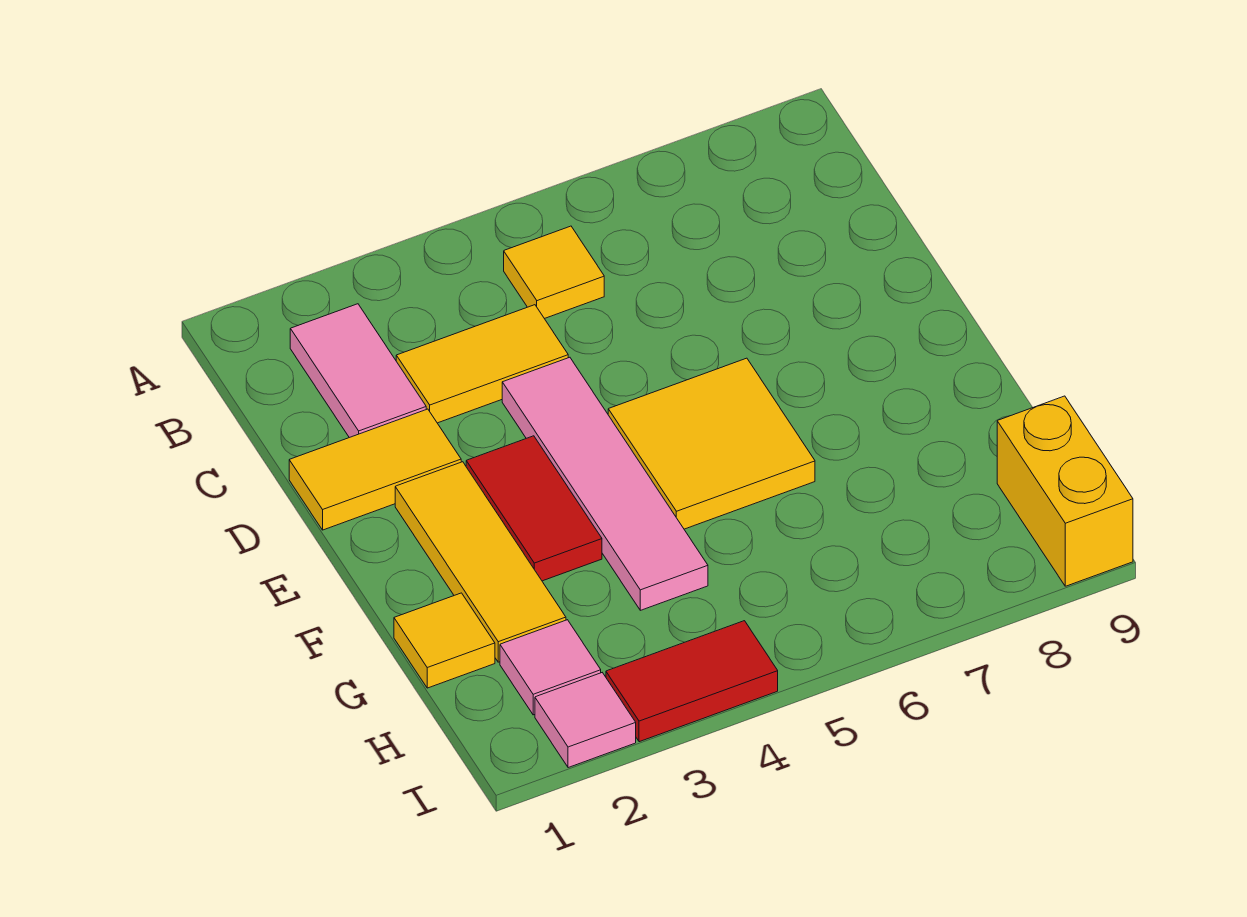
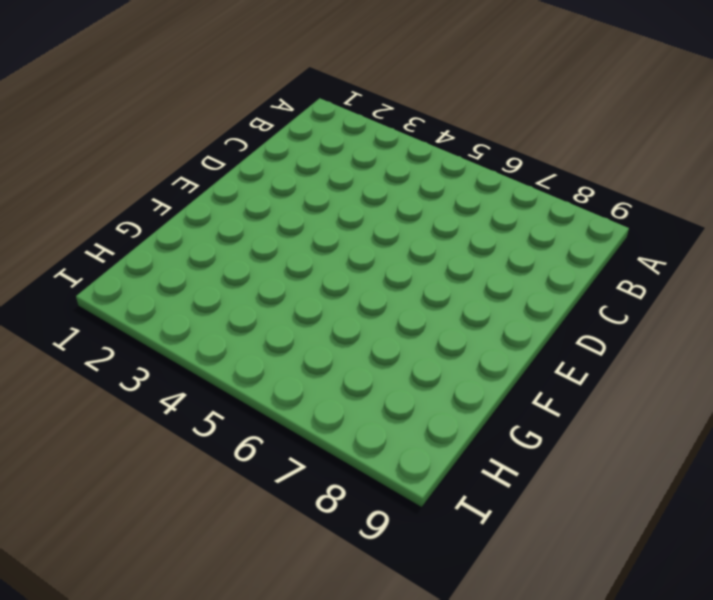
none -> pink tile B2:C2 level 1
none -> yellow tile B5 level 1
none -> yellow tile C3:C4 level 1

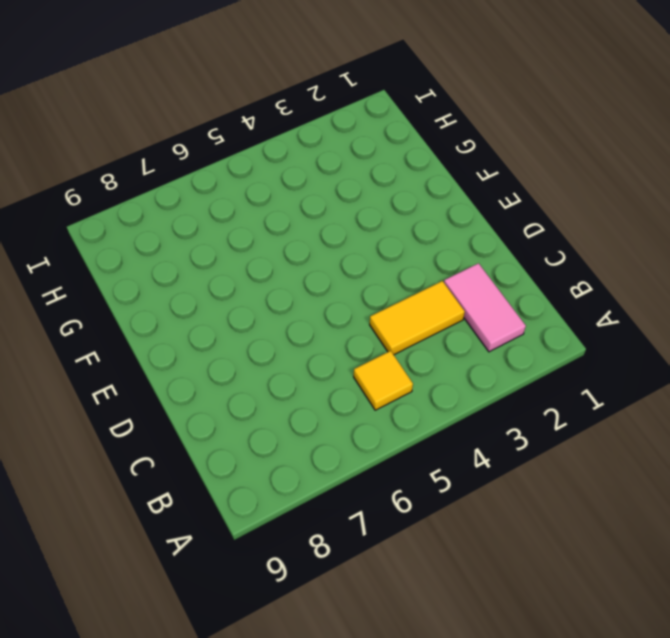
none -> yellow tile D1:D2 level 1
none -> pink tile D4:G4 level 1
none -> yellow tile E2:G2 level 1

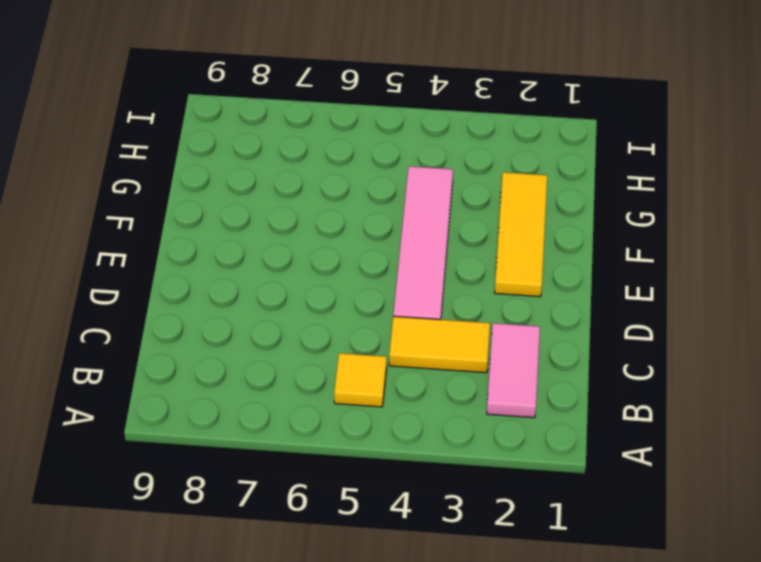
none -> yellow tile D1:D2 level 1
none -> red tile E3:F3 level 1
none -> yellow tile E5:F6 level 1

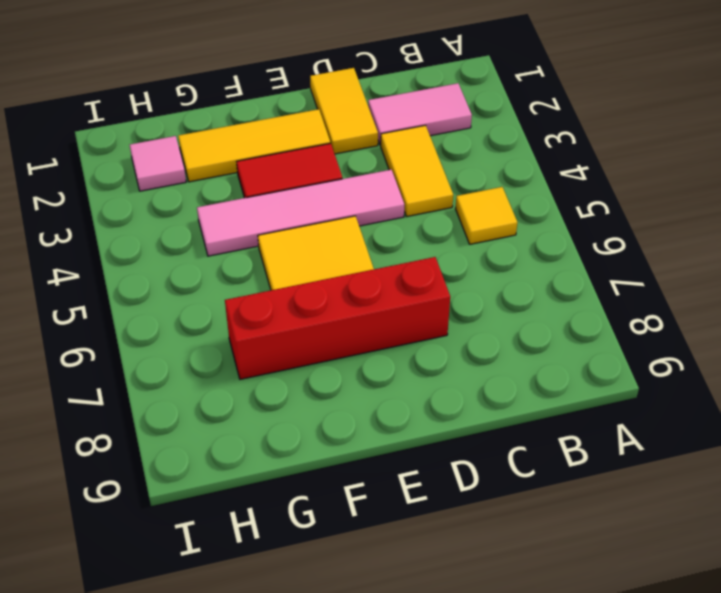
red brick D7:G7 level 1 -> none
none -> yellow tile G1 level 1
none -> yellow brick H9:I9 level 1
none -> pink tile I2 level 1

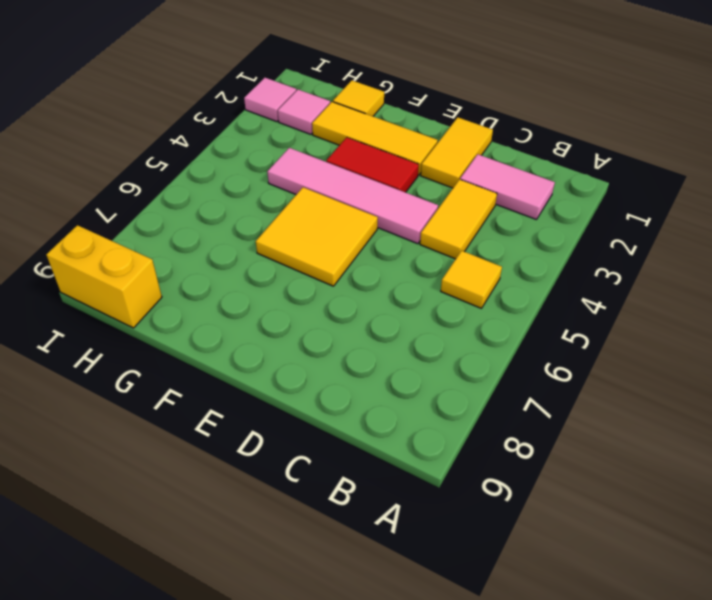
none -> red tile I3:I4 level 1

